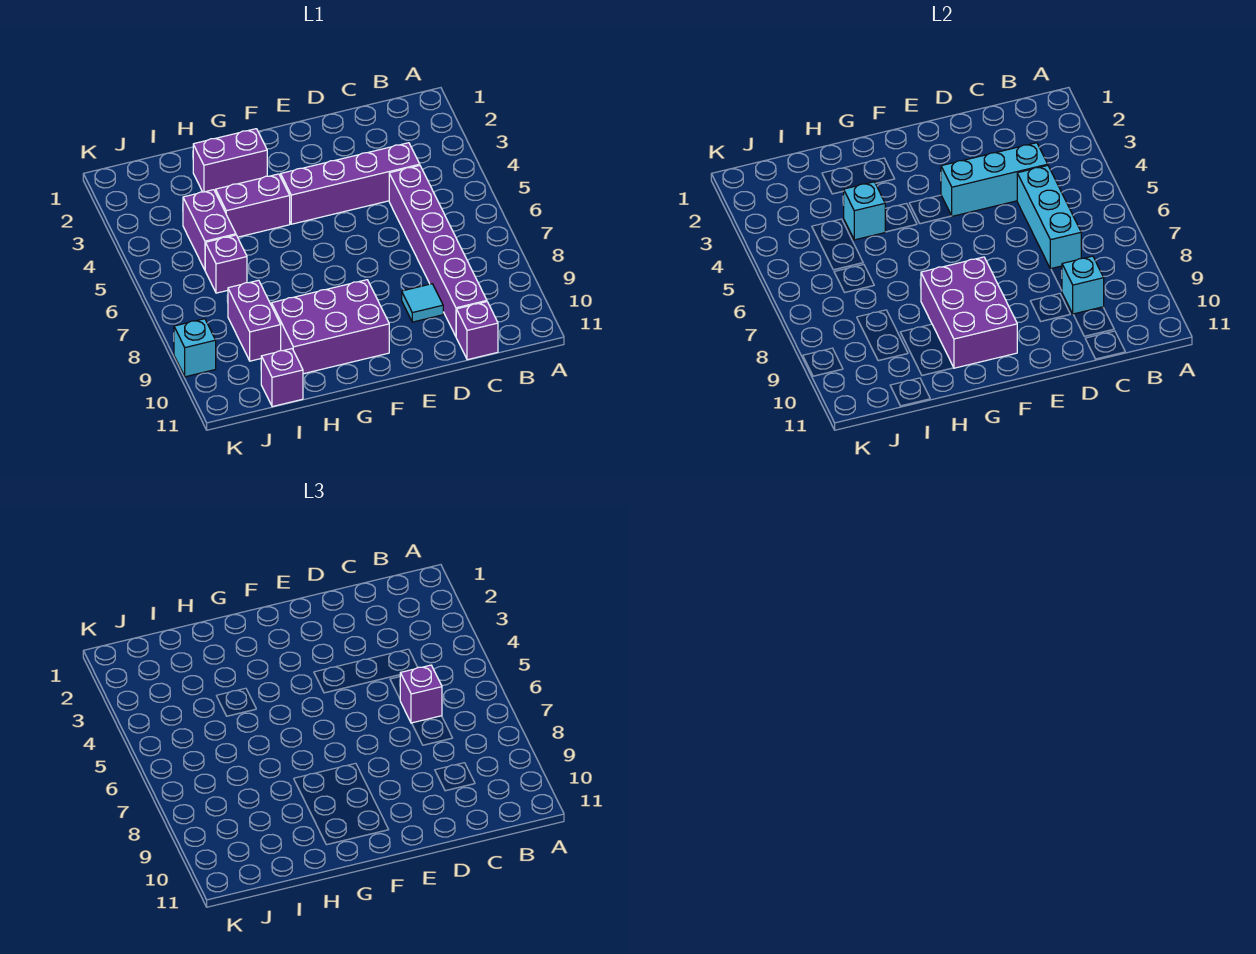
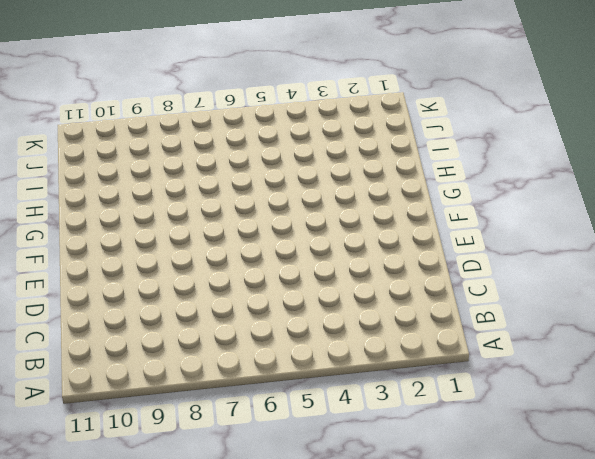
none -> purple brick C4:F4 level 1
none -> purple brick C5:C10 level 1
none -> purple brick C11 level 1

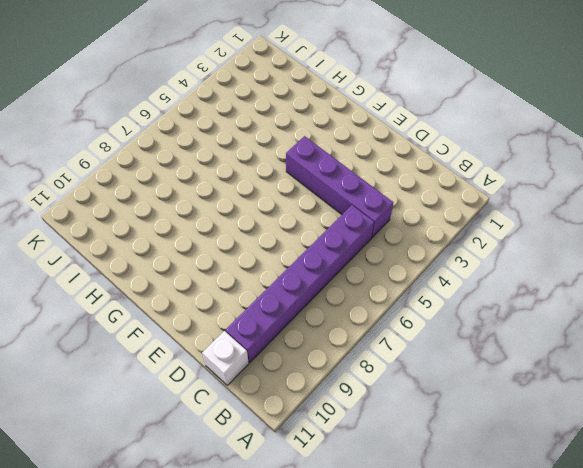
white brick C11 level 1 -> purple brick C11 level 1
none -> cyan tile D9 level 1
none -> purple brick F9:H10 level 1
none -> purple brick G2:H2 level 1

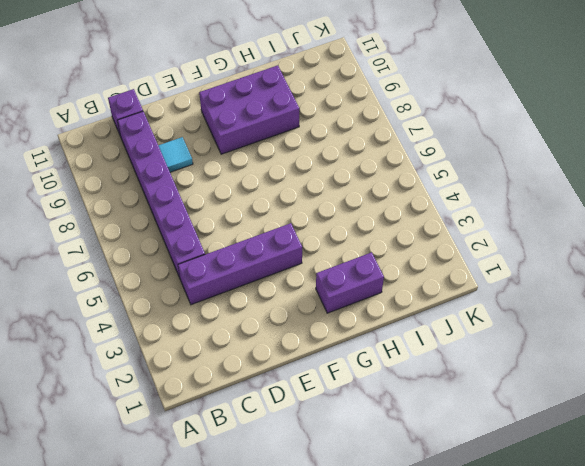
none -> purple brick G4:H4 level 1
none -> purple brick I4:I5 level 1
none -> purple brick I6 level 1

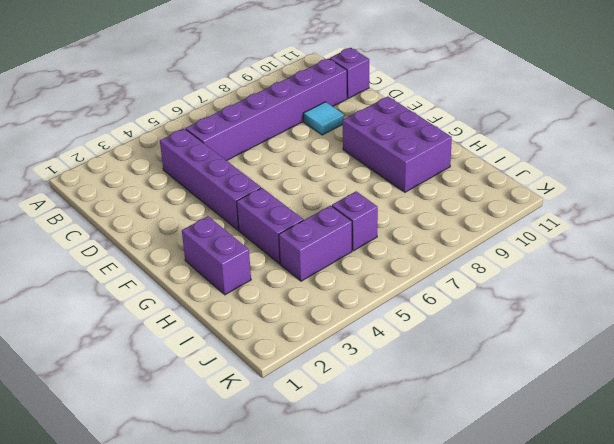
none -> purple brick I8:I9 level 1
none -> purple brick I11 level 1
none -> cyan brick K9 level 1

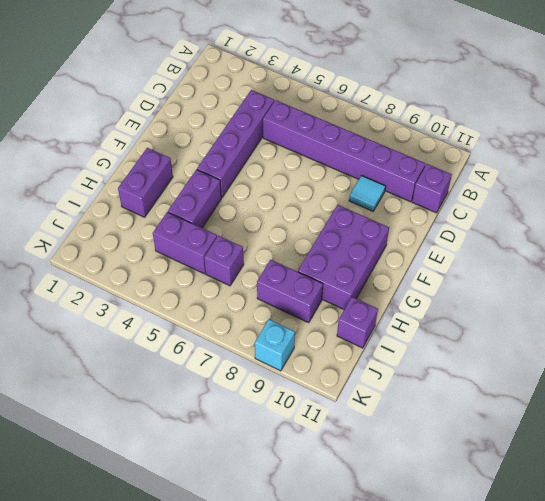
none -> cyan brick C4:E4 level 2
none -> cyan brick C5:C7 level 2
none -> cyan brick C9 level 2

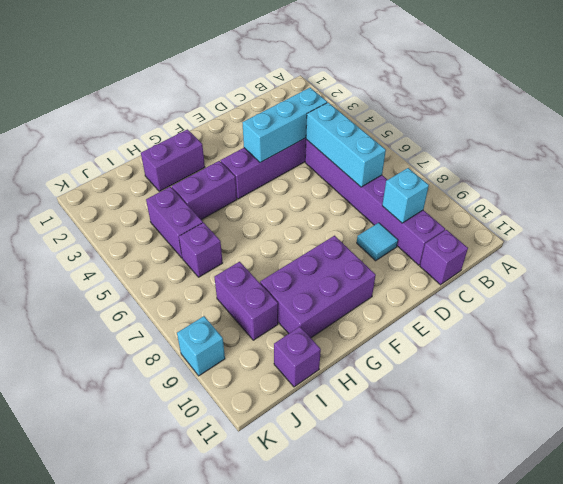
none -> purple brick F8:G10 level 2
none -> cyan brick H4 level 2
none -> purple brick C6 level 3

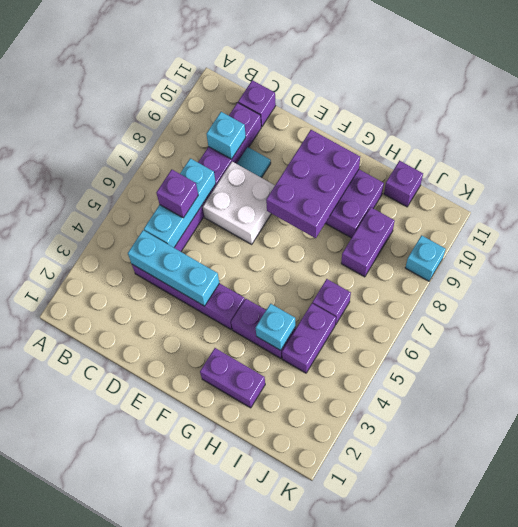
white brick D7:E8 level 1 -> none

